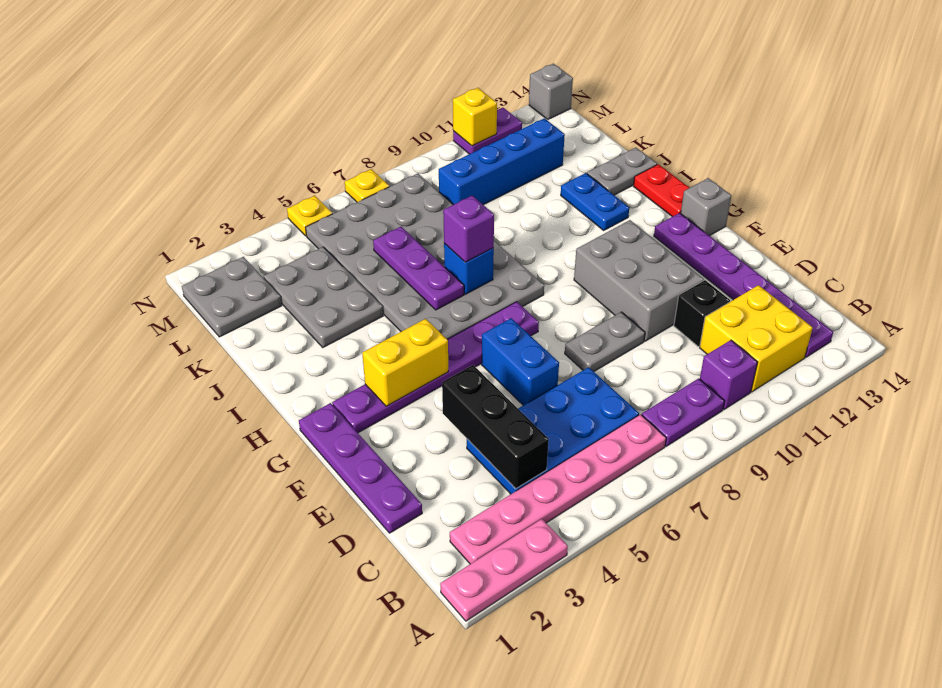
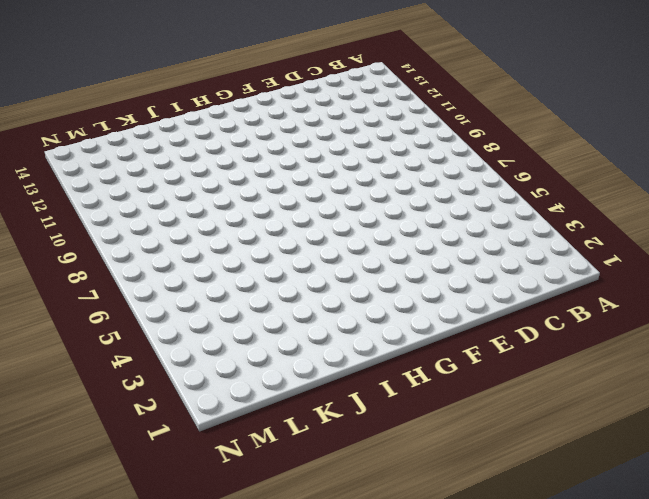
none -> pink plate A1:A3 level 1
none -> pink plate B2:B7 level 1
none -> purple plate B8:B9 level 1
none -> purple brick B10 level 1

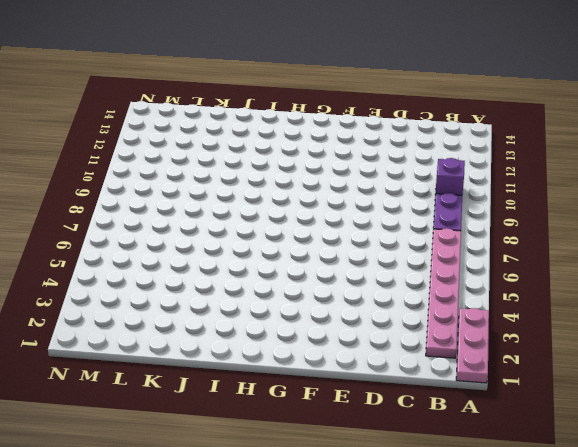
none -> yellow brick B11:C12 level 1
none -> purple plate B13:G13 level 1
none -> blue plate C4:D7 level 1
none -> purple plate D1:G1 level 1

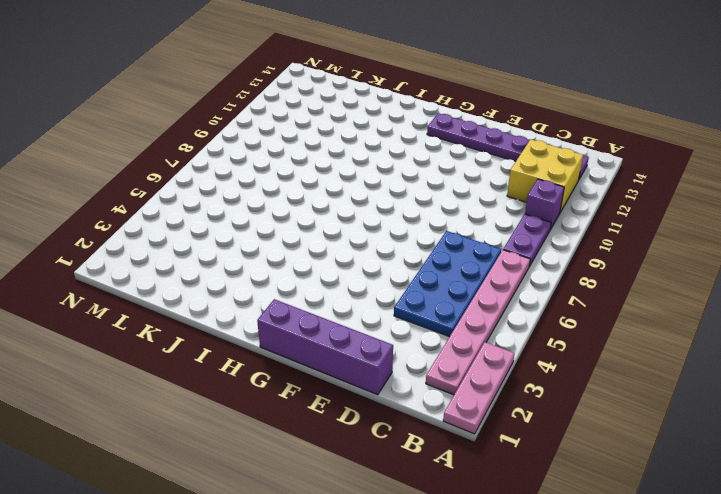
purple brick D1:G1 level 1 -> purple plate D1:G1 level 1
none -> black brick D11 level 1
none -> blue brick E6:F6 level 1
none -> grey plate E8:E9 level 1
none -> grey brick E10:G11 level 1

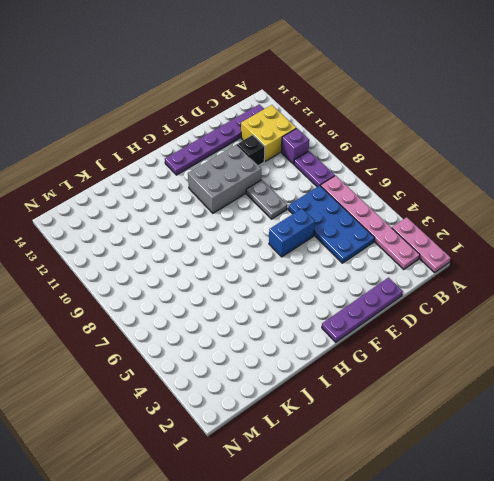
none -> purple plate G2:G7 level 1
none -> grey brick G14 level 1
none -> grey plate H5:M8 level 1
none -> red plate H14:I14 level 1

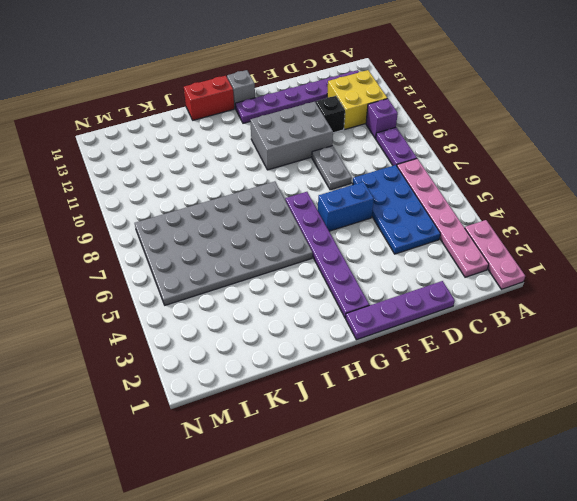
red brick H14:I14 level 1 -> red plate H14:I14 level 1
none -> blue plate I12:J12 level 1
none -> grey plate J3:L4 level 1
none -> grey plate J13:J14 level 1
none -> grey plate L1:M2 level 1

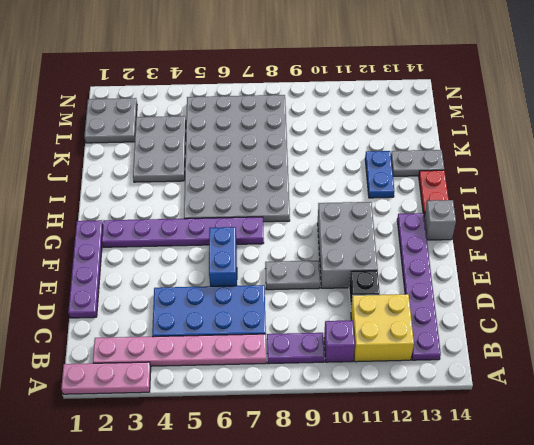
none -> blue brick L9:L12 level 1
none -> yellow plate N5 level 1
none -> yellow plate N7 level 1
none -> purple plate N11:N12 level 1

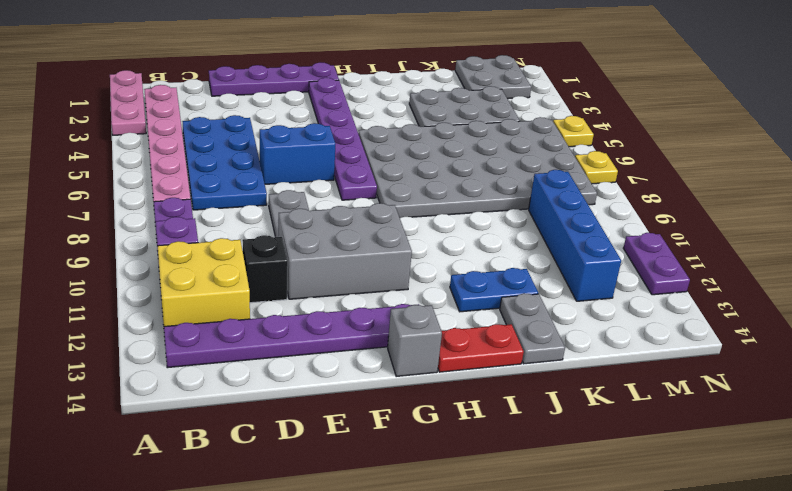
none -> grey brick N14 level 1
none -> black brick C4:E4 level 2
none -> yellow brick G3:G4 level 2
none -> purple plate I6:K6 level 2

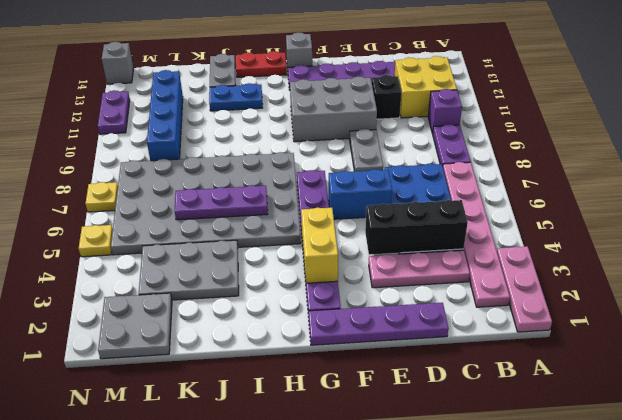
pink plate C3:E3 level 1 -> none
none -> blue brick I7 level 2
none -> yellow brick N11 level 2
none -> purple brick I7 level 3

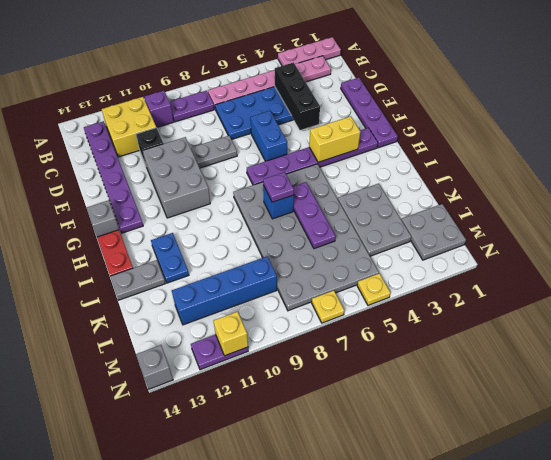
purple plate I7 level 3 -> purple brick I7 level 3

